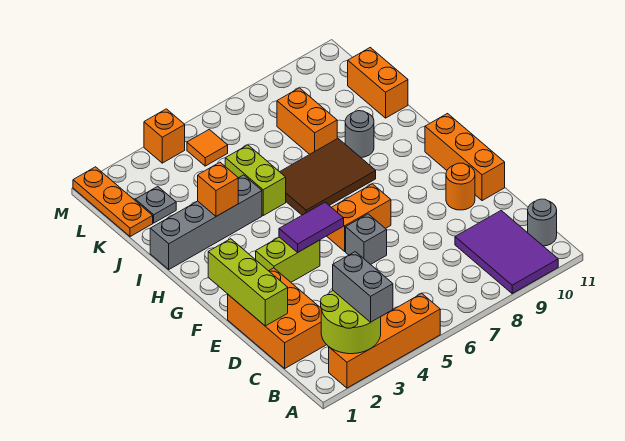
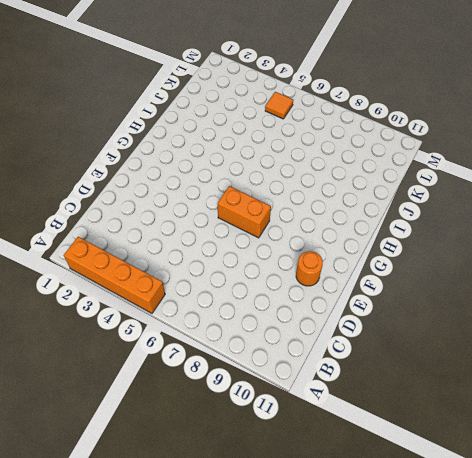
none -> purple tile A9:C10 level 1
none -> grey round brick B11 level 1
none -> orange brick C1:E2 level 1

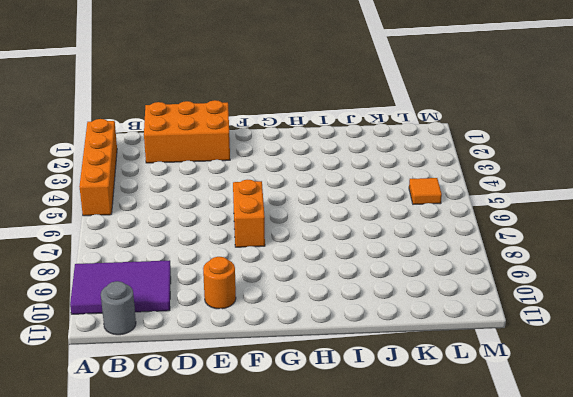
none -> grey brick E6 level 1
none -> orange brick E11:G11 level 1
none -> lime brick F3:F4 level 1

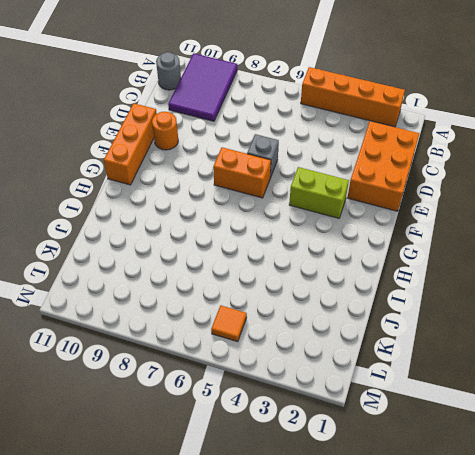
none -> brown tile H6:I8 level 1
none -> grey brick I1:I4 level 1
none -> lime brick I5:J5 level 1

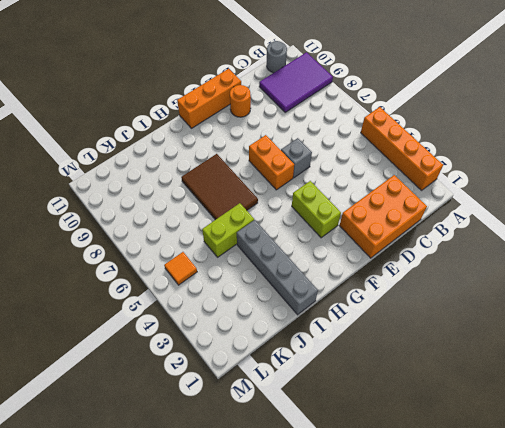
none -> grey round brick I9 level 1
none -> orange brick J8:K8 level 1
none -> orange brick J11:K11 level 1

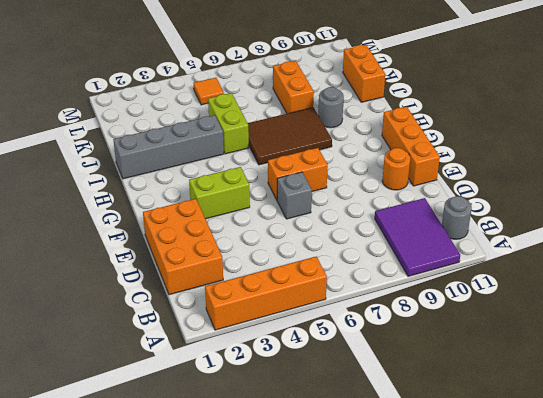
none -> orange plate K1:M1 level 1
none -> grey plate K2 level 1
none -> orange brick M4 level 1

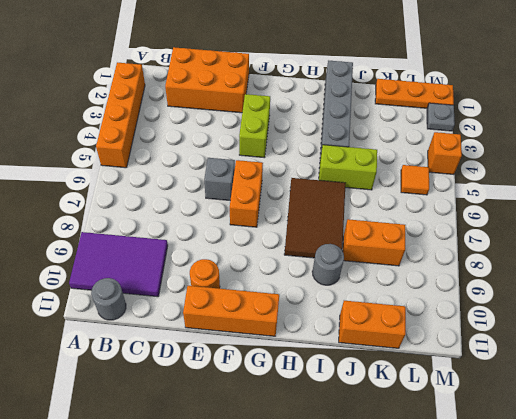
grey plate M2 level 1 -> grey plate K2 level 1
none -> lime round brick A2:B3 level 2
none -> lime brick D1:F1 level 2
none -> purple tile F4:F5 level 2

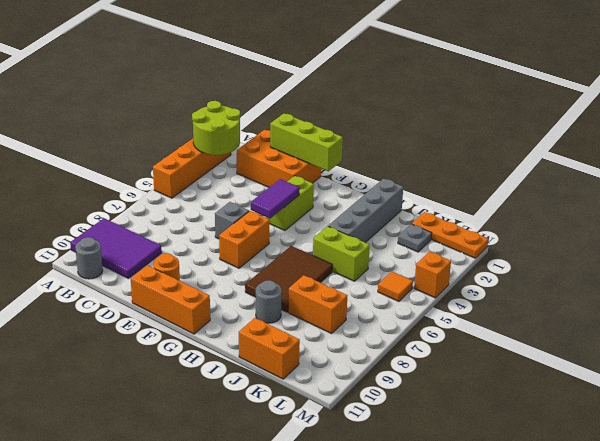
none -> orange brick I3 level 2
none -> grey brick A3:B3 level 3

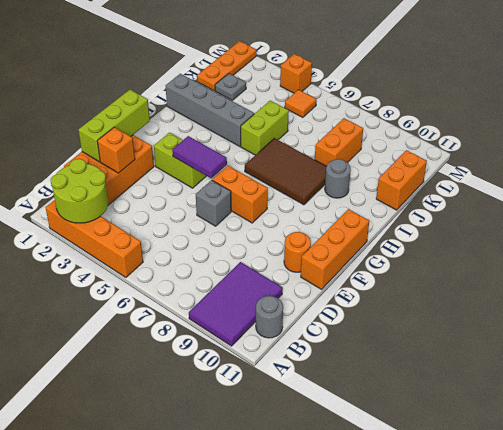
orange brick D2 level 2 -> orange brick I3 level 2
none -> grey brick A3:B3 level 3

